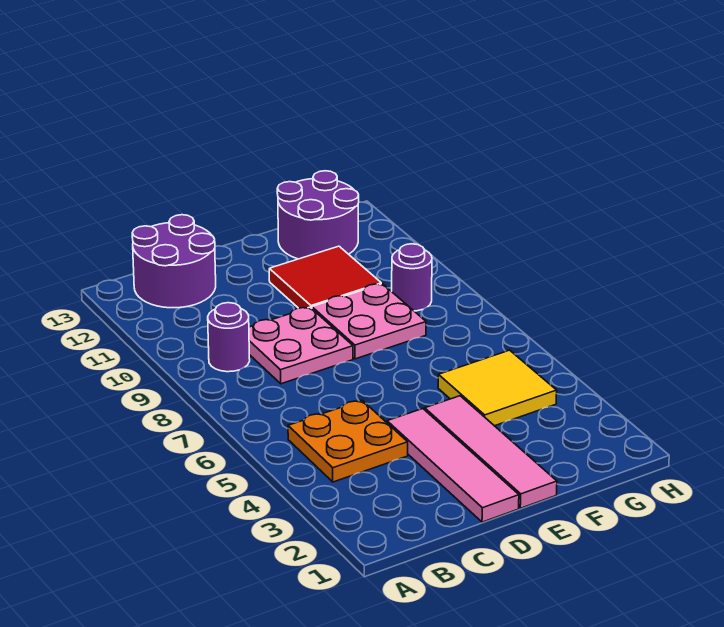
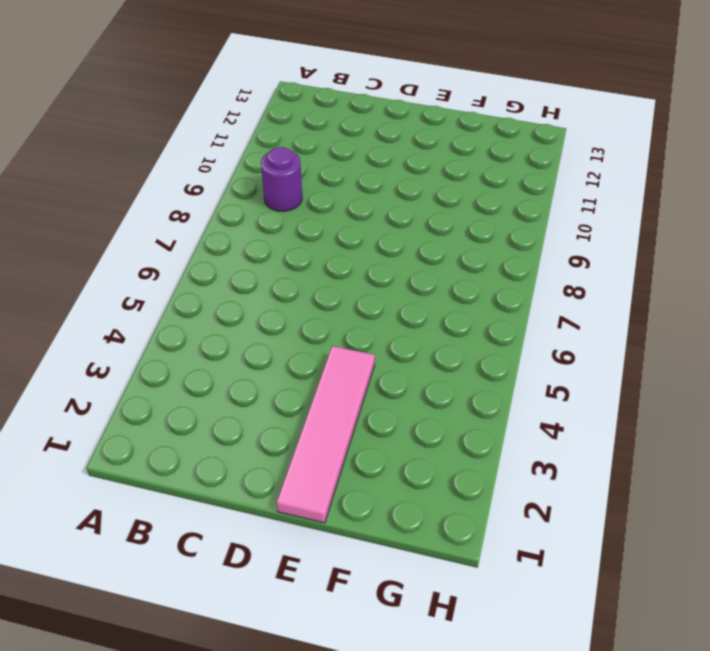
none -> orange plate B4:C5 level 1
none -> purple round brick B12:C13 level 1

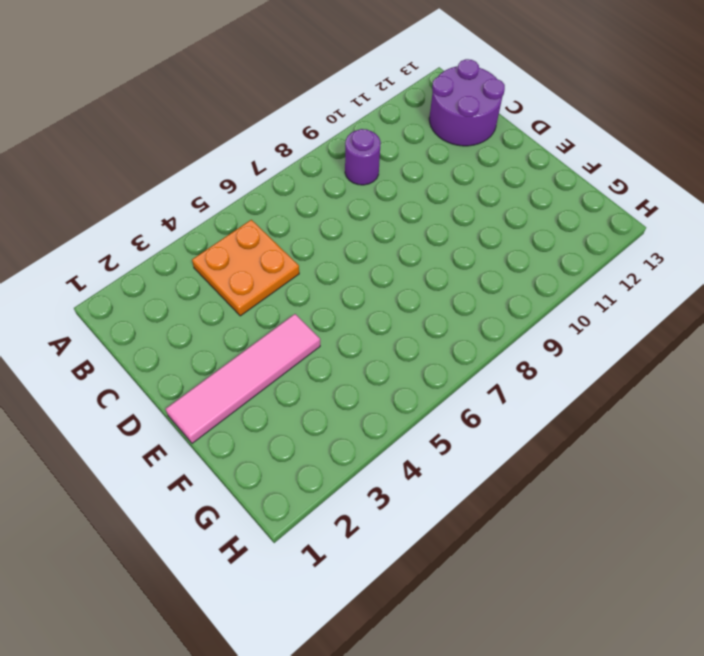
none -> pink plate C8:D9 level 1
none -> pink tile D1:D4 level 1

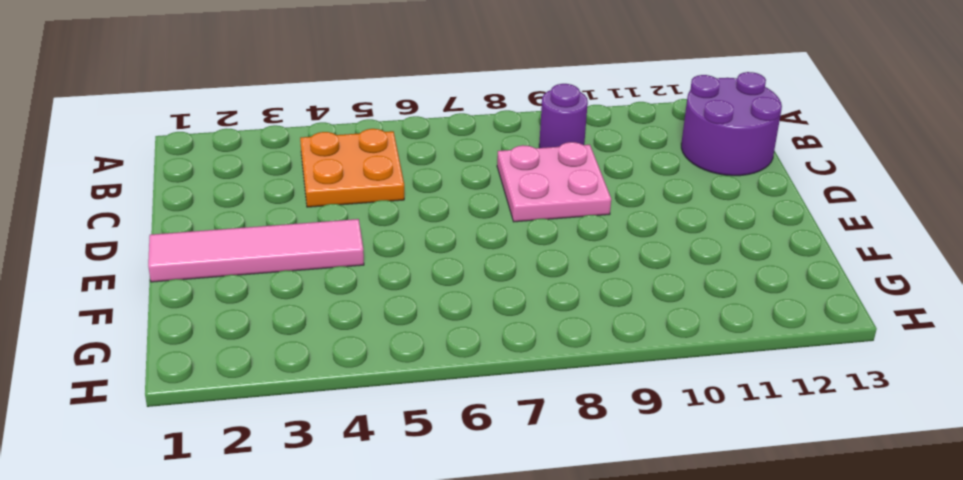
none -> pink tile D1:D4 level 1
none -> pink plate E8:F9 level 1

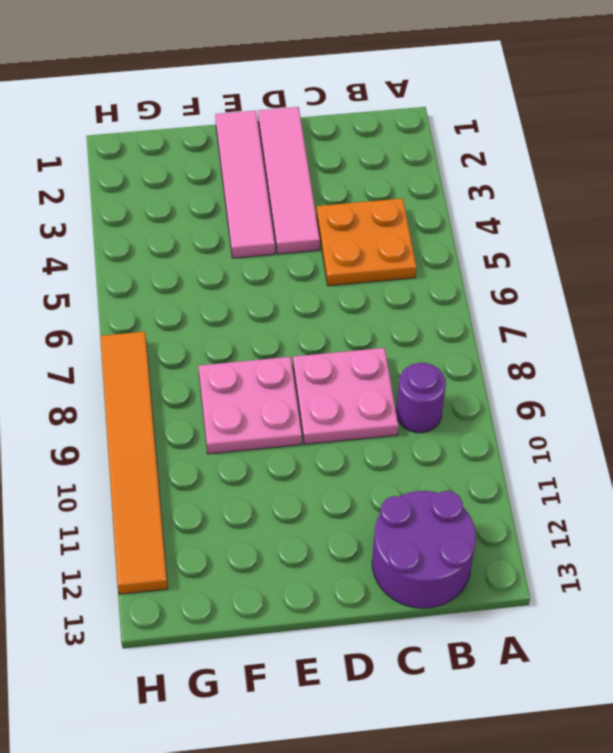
orange tile H7:H12 level 1 -> none
none -> red tile E10:F11 level 1
none -> yellow tile F4:G5 level 1

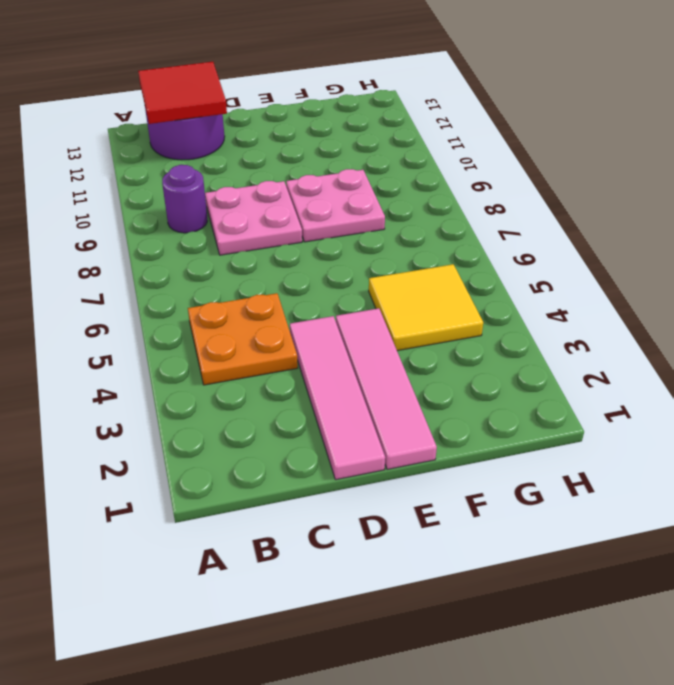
red tile B12:C13 level 2 -> red tile E10:F11 level 1
none -> purple round brick F12:G13 level 1
none -> purple round brick G9 level 1

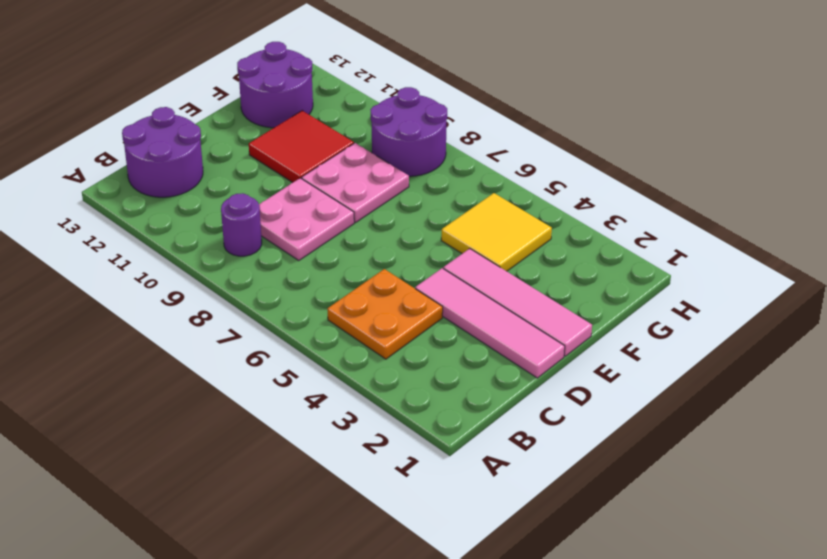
purple round brick G8:H9 level 1 -> purple round brick G9 level 1

